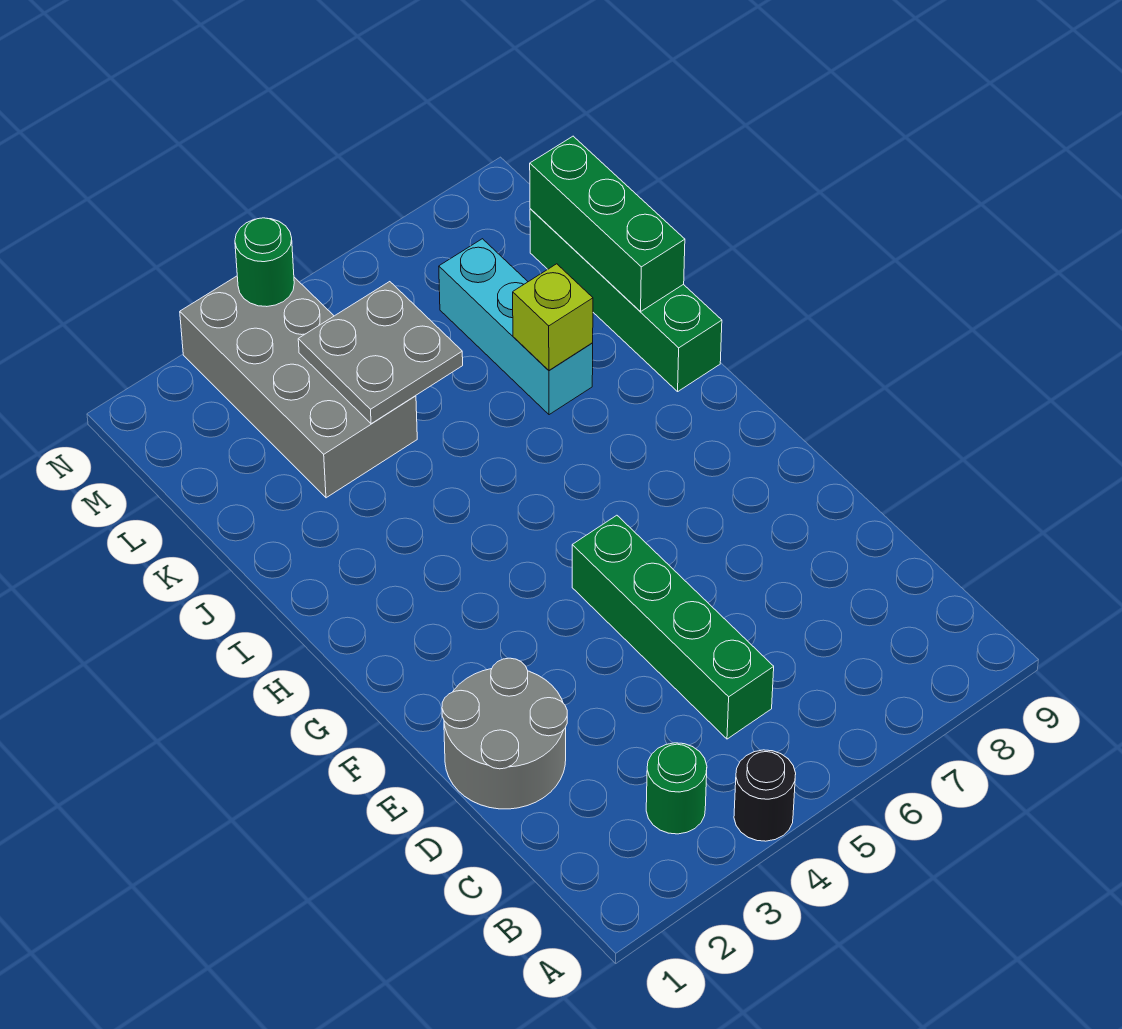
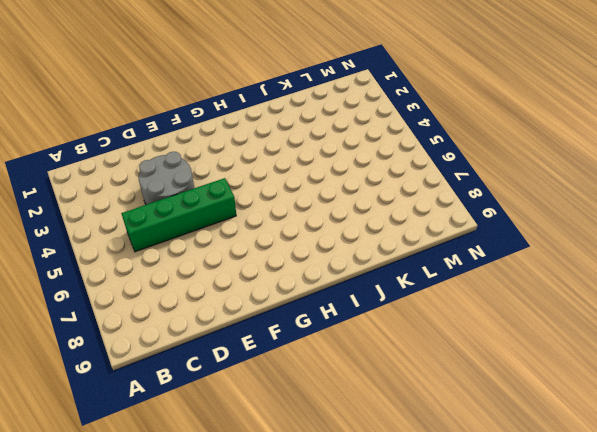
grey round brick D3:E4 level 1 -> grey round brick D1:E2 level 1
none -> black round brick A4 level 1
none -> green round brick B3 level 1

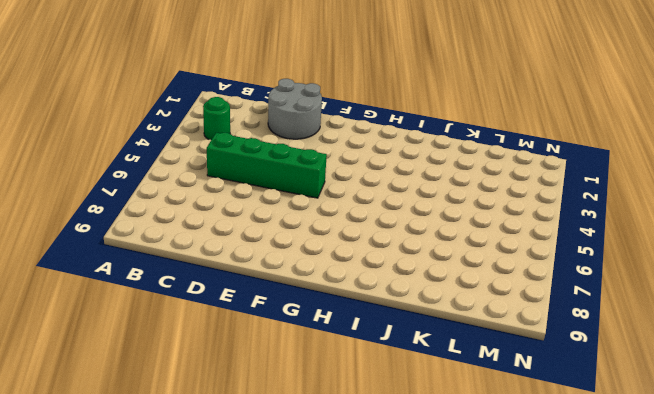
none -> black round brick A4 level 1
none -> green brick I9:L9 level 1

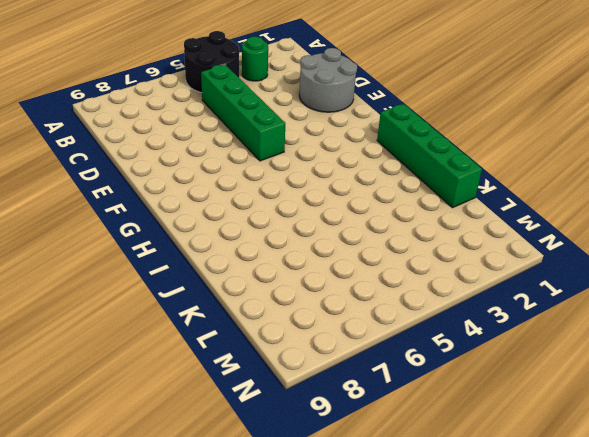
black round brick A4:B5 level 1 -> black round brick A4 level 1
green brick H1:K1 level 1 -> green brick I9:L9 level 1
none -> cyan brick J7:L7 level 1
none -> grey brick K3:N4 level 1

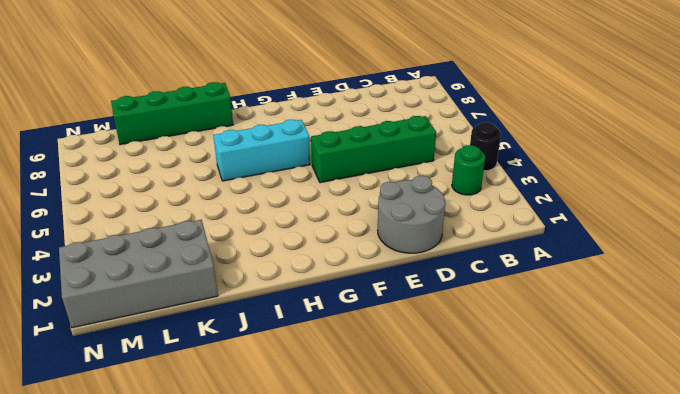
cyan brick G6:I6 level 1 -> cyan brick J7:L7 level 1
grey brick K1:N2 level 1 -> grey brick K3:N4 level 1
none -> lime brick J7 level 2
none -> green brick J9:L9 level 2

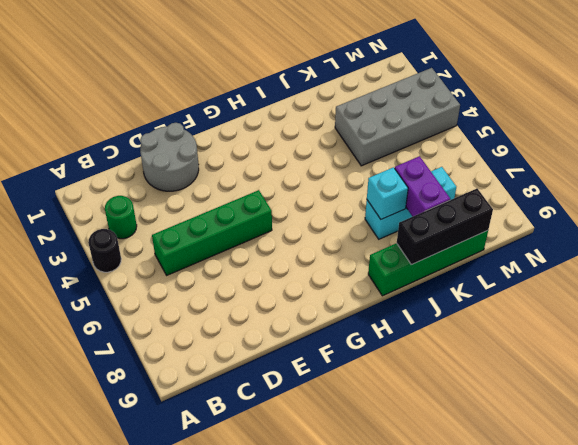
cyan brick J7 level 2 -> lime brick J7 level 2
black brick J9:L9 level 2 -> green brick J9:L9 level 2
purple brick K7:K8 level 2 -> none
none -> grey plate K4:L5 level 2
none -> green round brick N4 level 2

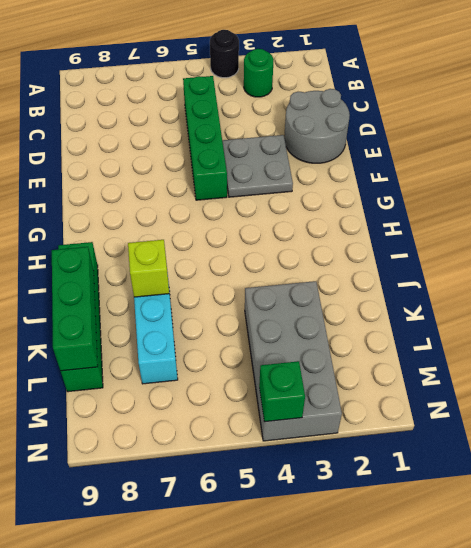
grey plate E3:F4 level 1 -> grey plate K4:L5 level 2
green brick N4 level 2 -> green round brick N4 level 2

